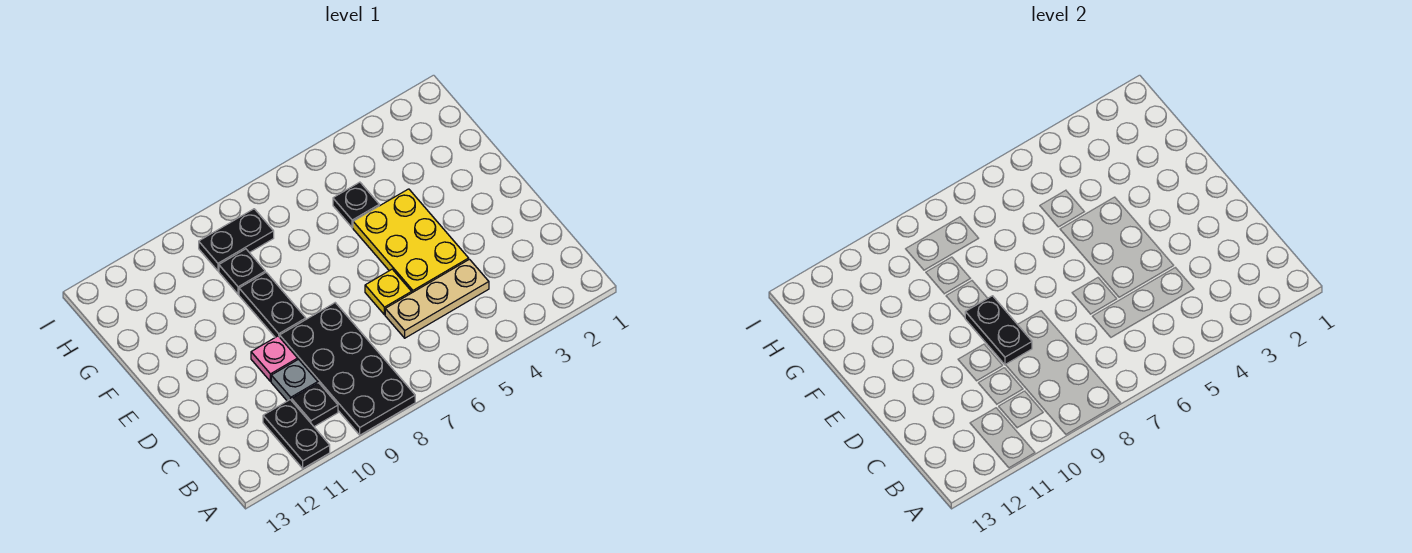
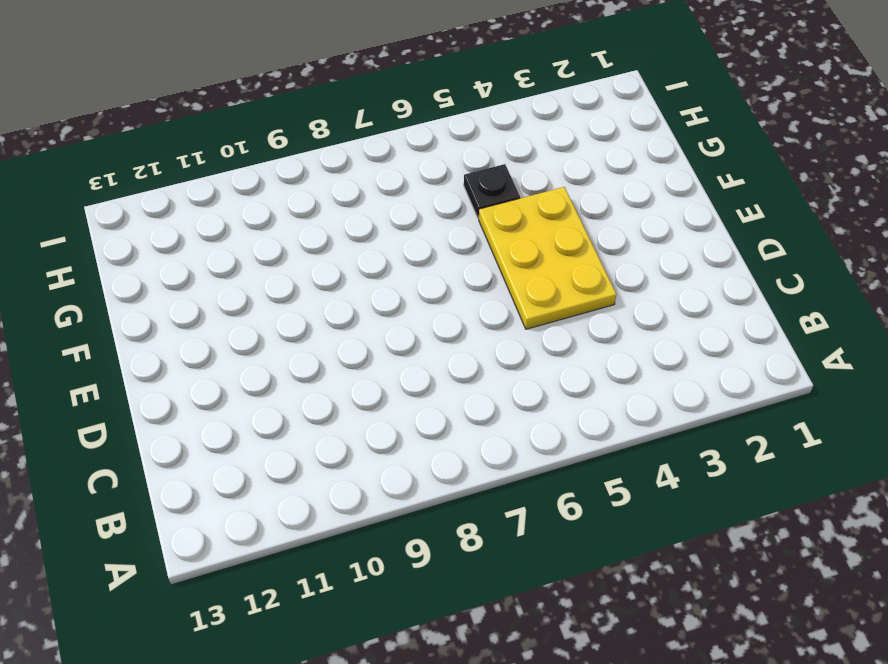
none -> black plate A8:D9 level 1
none -> black plate A11:B11 level 1
none -> black plate B10 level 1

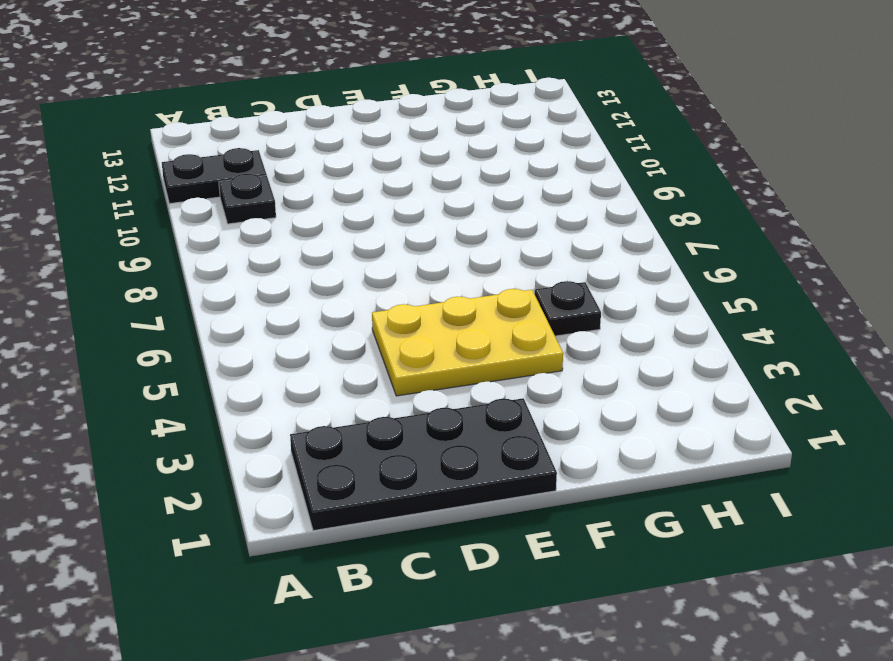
black plate B1:E2 level 1 -> black plate A8:D9 level 1
none -> tan plate C4:C6 level 1
none -> grey plate C10 level 1
none -> yellow plate D6 level 1

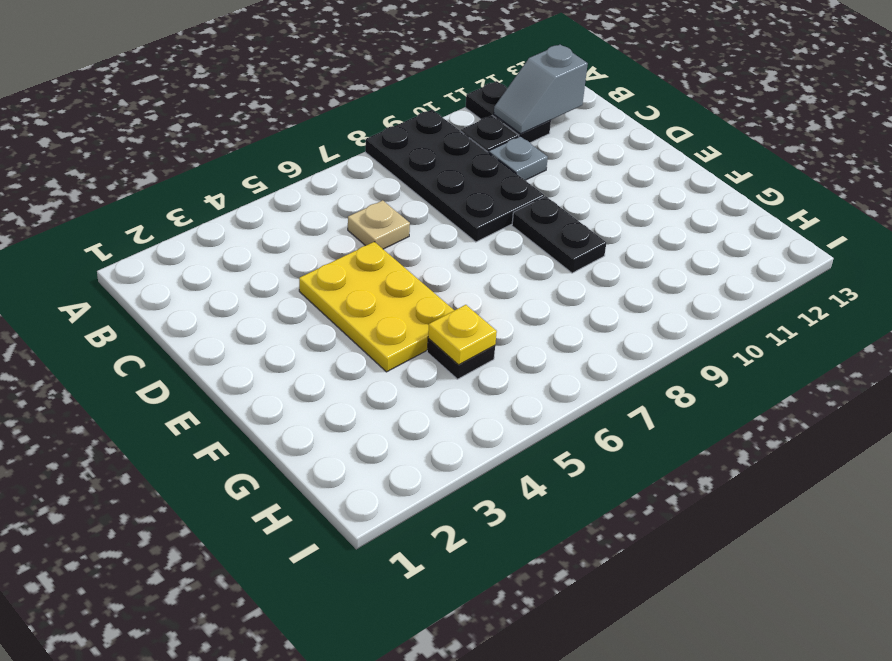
grey slope B11:B12 level 2 top 12 -> none
tan plate C6 level 1 -> tan plate C4:C6 level 1
yellow plate G5 level 2 -> yellow plate D6 level 1
none -> pink plate D10 level 1
none -> black plate G9 level 1
none -> black plate H8:H9 level 1

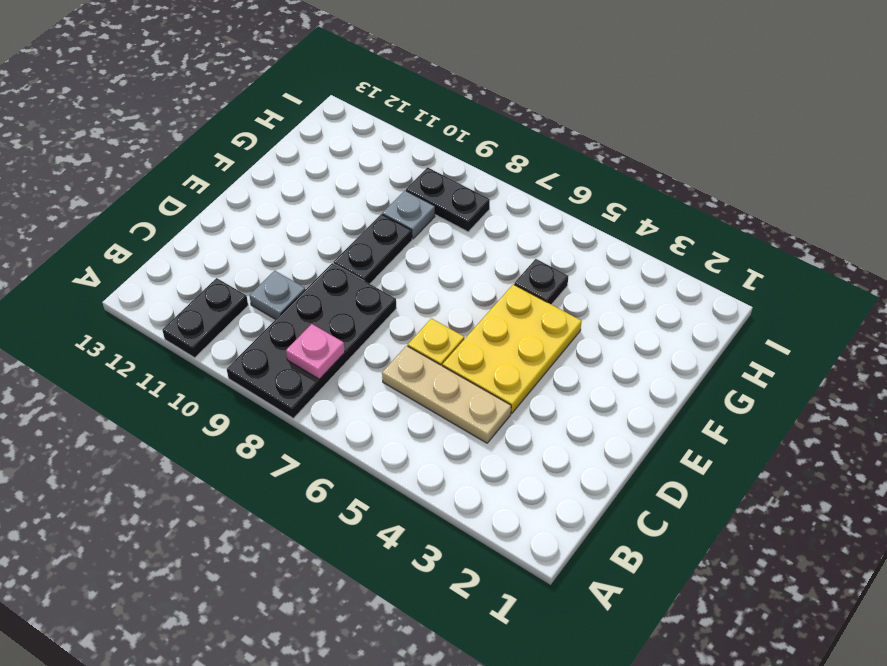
pink plate B8 level 2 -> pink plate D10 level 1
grey plate G9 level 1 -> black plate G9 level 1
none -> black plate B10 level 1
none -> black plate D9:E9 level 2

